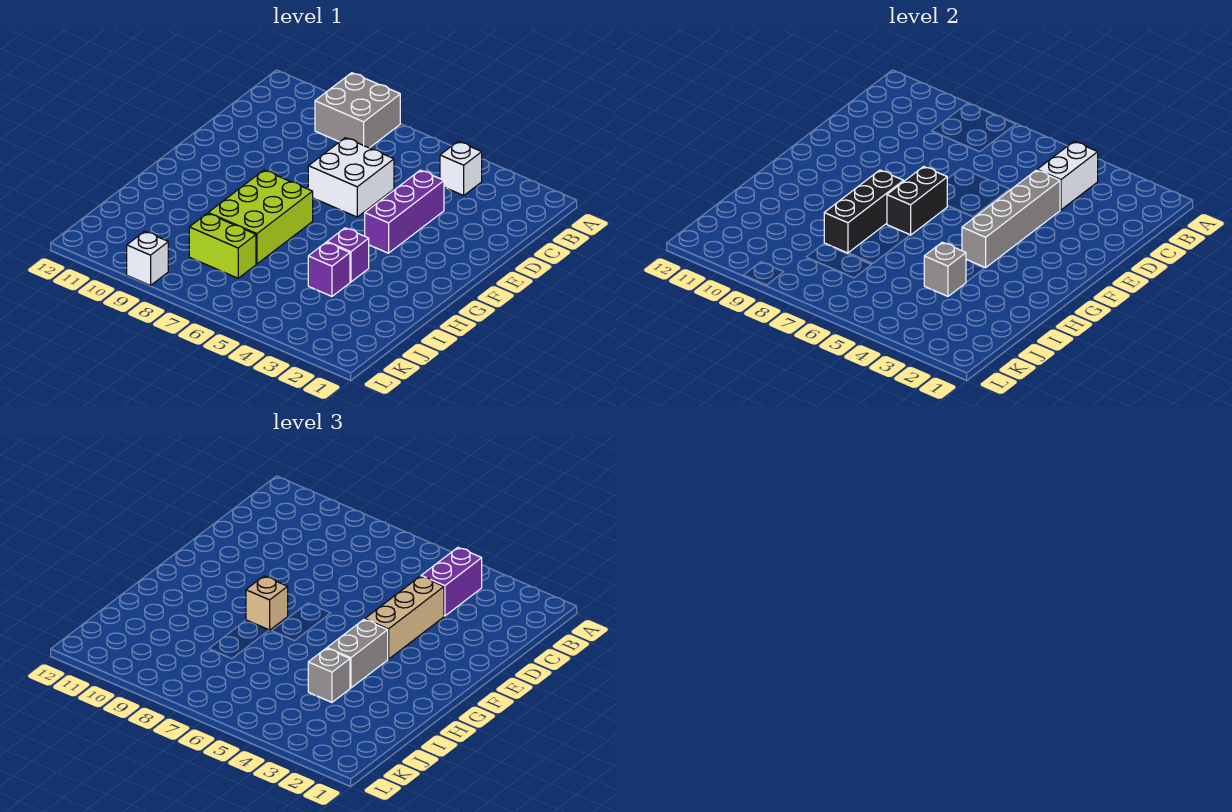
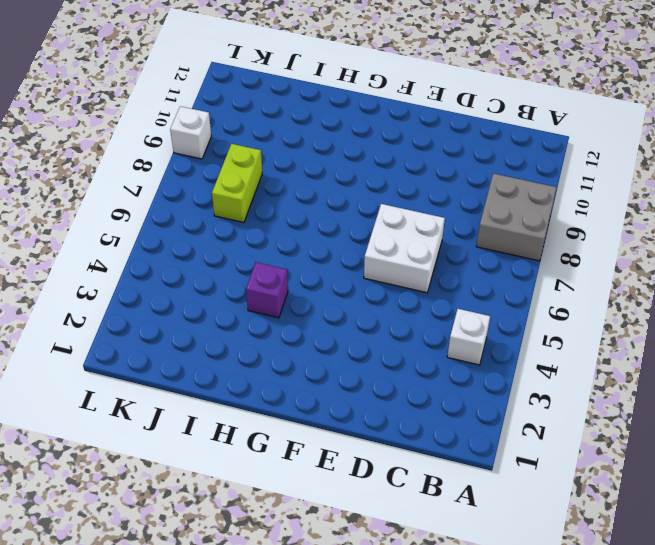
none -> purple brick D4:F4 level 1
none -> lime brick G7:I8 level 1
none -> purple brick I4 level 1

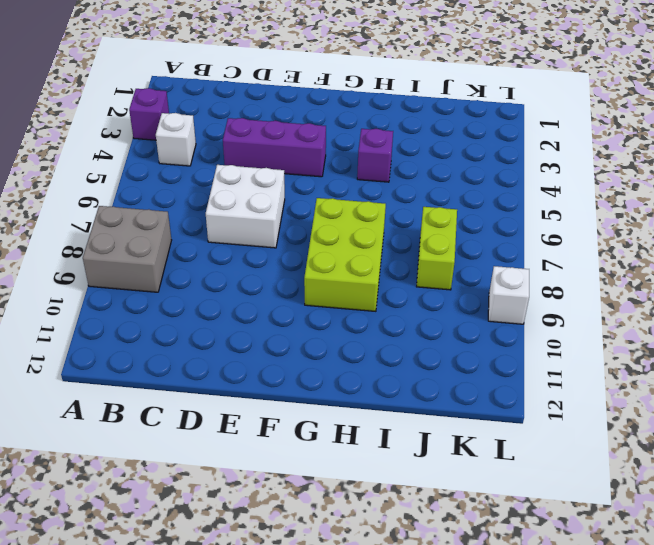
purple brick A3 level 1 -> purple brick I4 level 1
lime brick G7:H9 level 1 -> lime brick G7:I8 level 1
none -> white brick B4:C4 level 2
none -> grey brick D4:G4 level 2
none -> black brick F7:G7 level 2

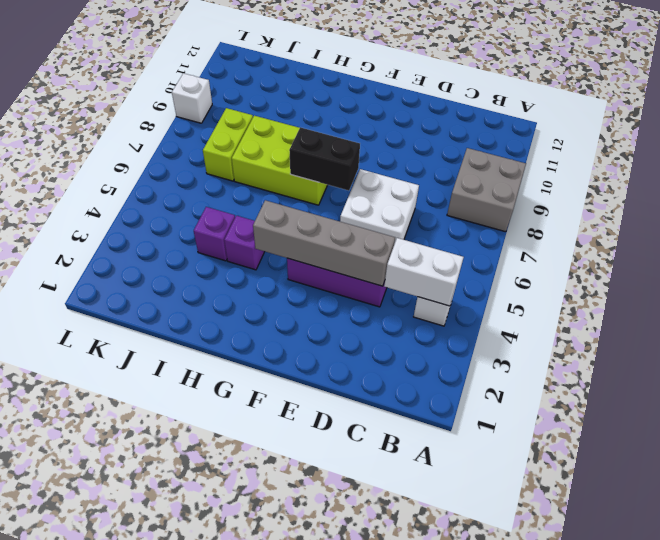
none -> black brick G8:I8 level 2
none -> grey brick I4 level 2
none -> purple brick B4:C4 level 3

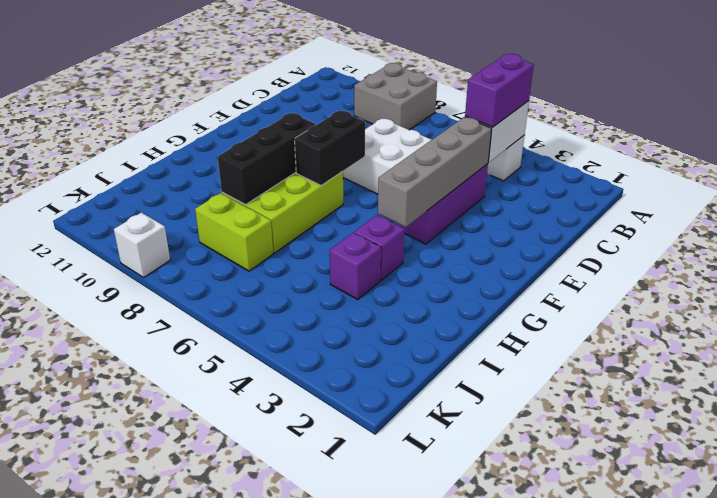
none -> grey brick I4 level 2
none -> tan brick D4:F4 level 3
none -> grey brick G4:H4 level 3

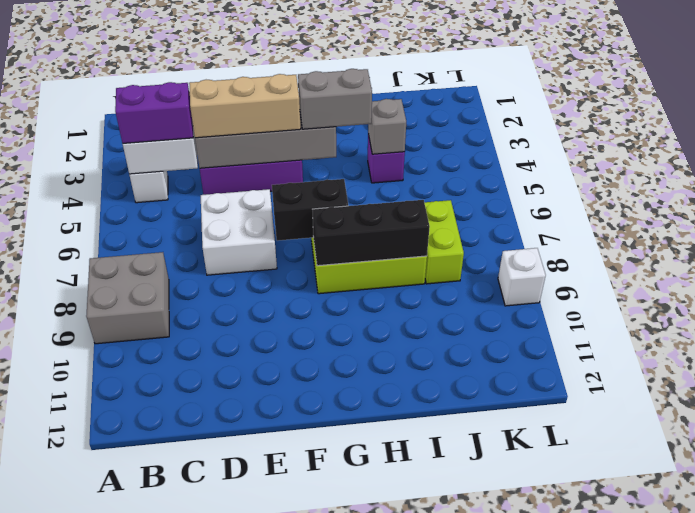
none -> purple brick H4 level 1
none -> tan brick G8 level 3
none -> grey brick I4 level 3

